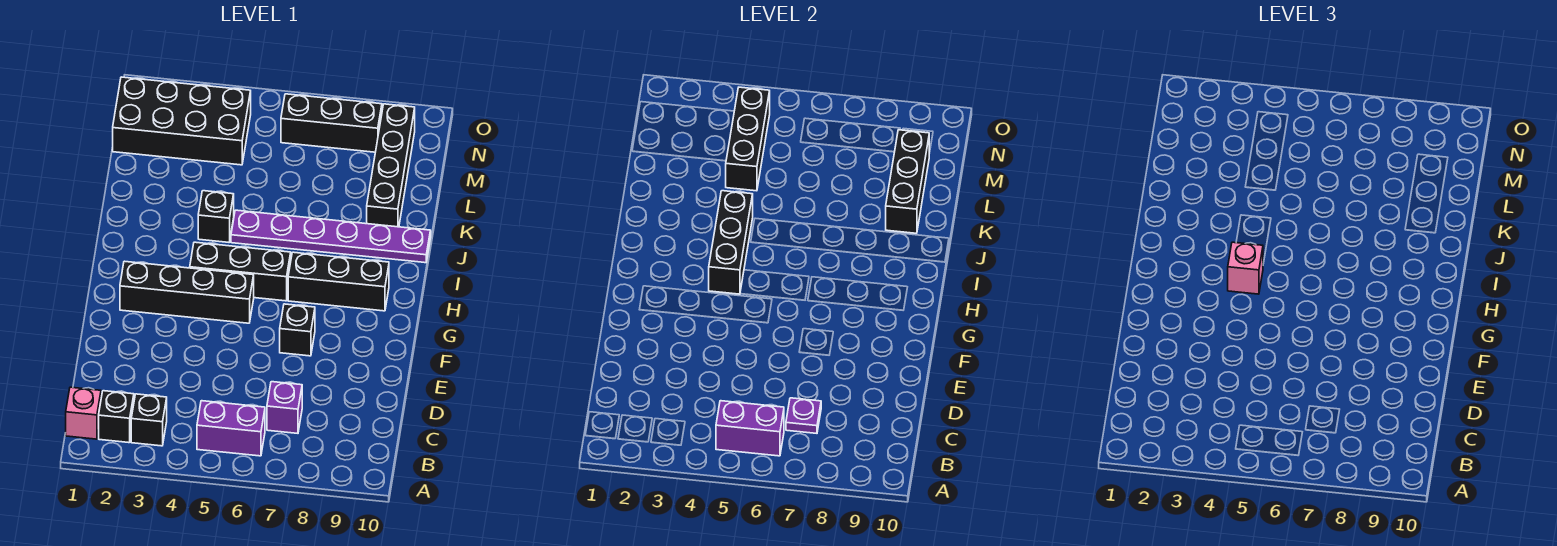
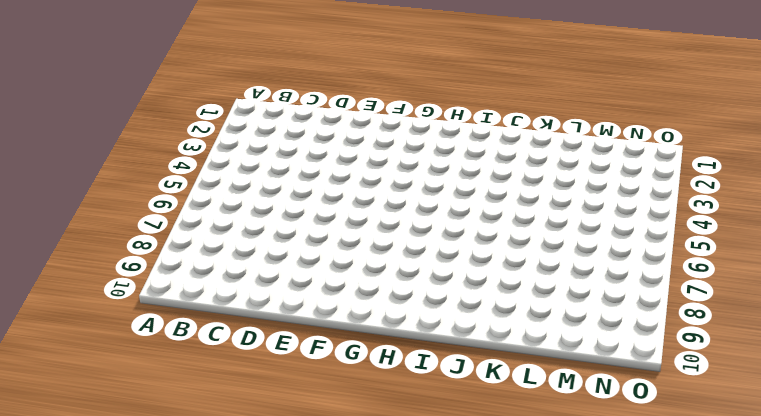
none -> pink brick B1 level 1
none -> black brick B2 level 1
none -> black brick B3 level 1

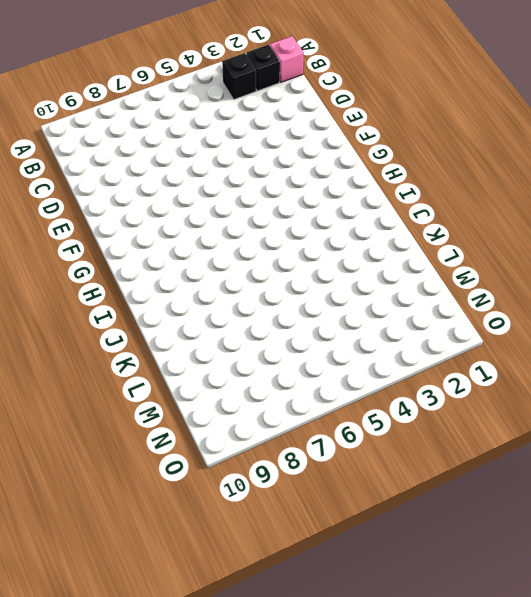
none -> purple brick B5:B6 level 1
none -> purple brick C7 level 1
none -> black brick F7 level 1

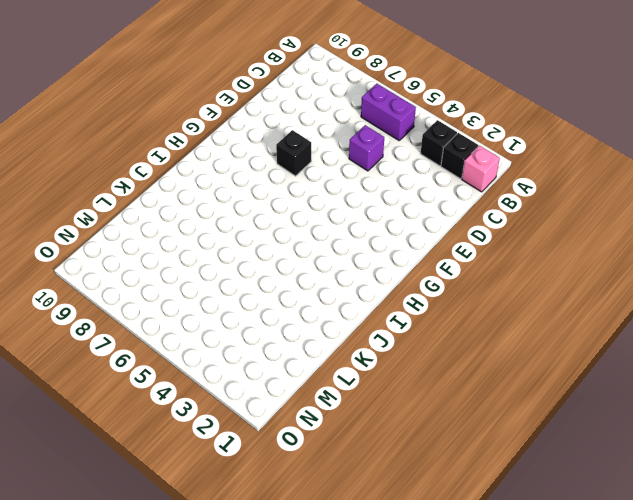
purple brick D5 level 1 -> purple brick C7 level 1
none -> black brick G2:G5 level 1
none -> black brick H4:H6 level 1
none -> black brick H7:H9 level 1

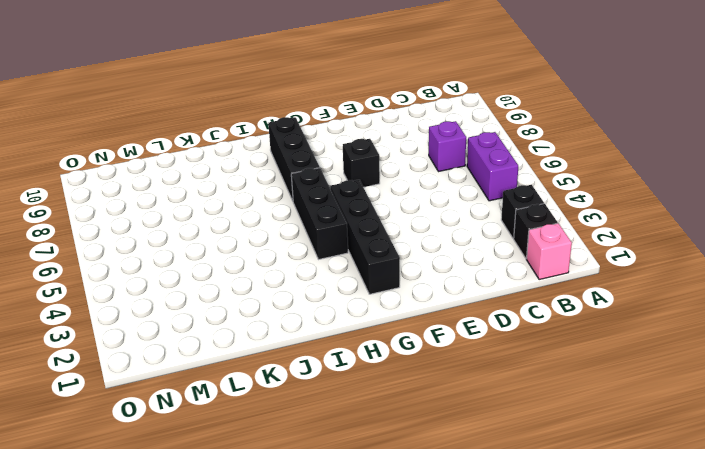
none -> black brick J4 level 1
none -> purple plate J5:J10 level 1
none -> black brick K9:N9 level 1

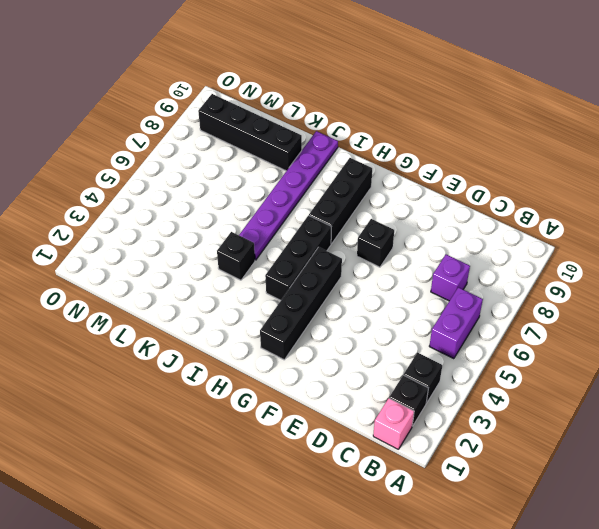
none -> black brick M1:N4 level 1
none -> black brick N6:N8 level 1
none -> purple brick B5:B6 level 2

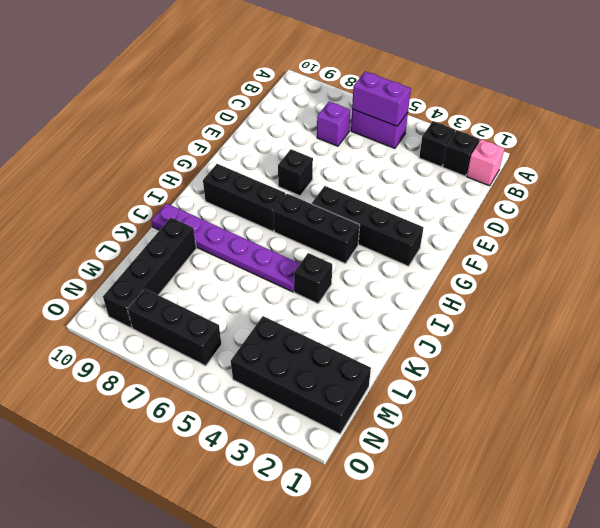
none -> purple plate C7 level 2
none -> black brick H4:J4 level 2
none -> black brick K9:M9 level 2

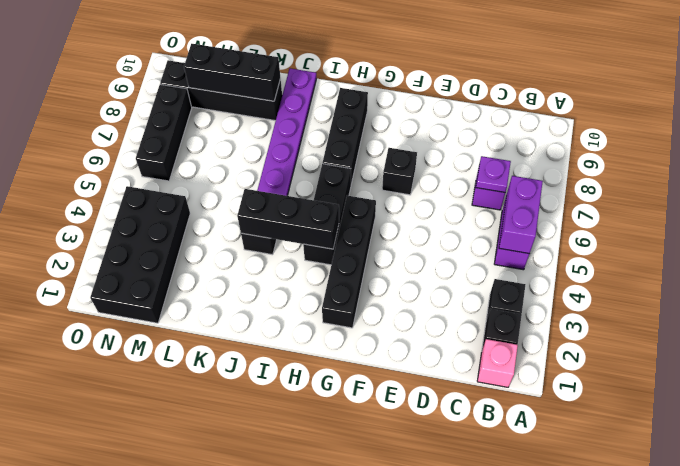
none -> black brick L4:N4 level 2
none -> pink brick H4 level 3

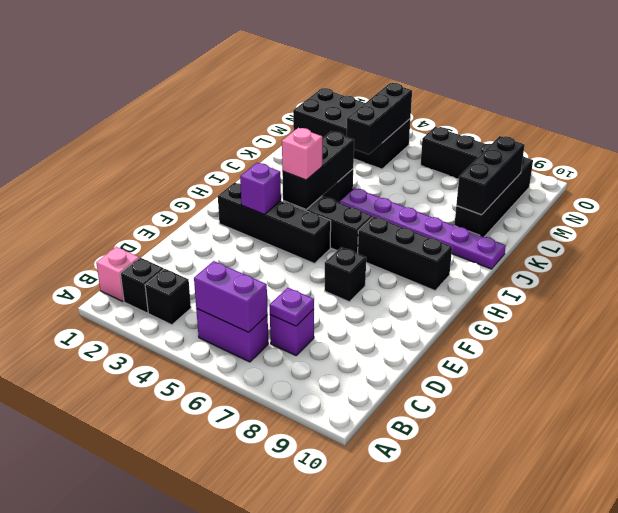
purple brick G3 level 2 -> none

